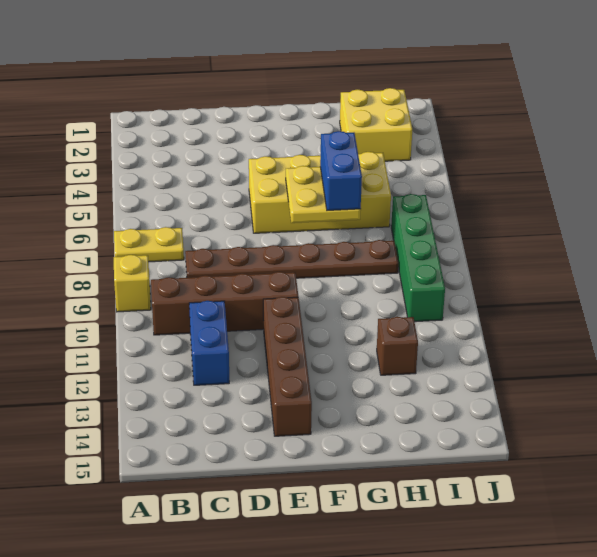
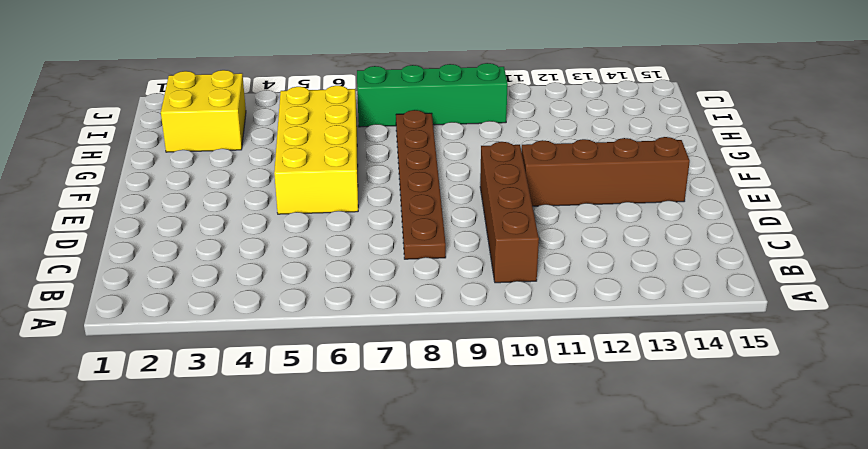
none -> yellow plate A7:B7 level 1
none -> yellow brick A9 level 1
none -> blue brick C11:C12 level 1

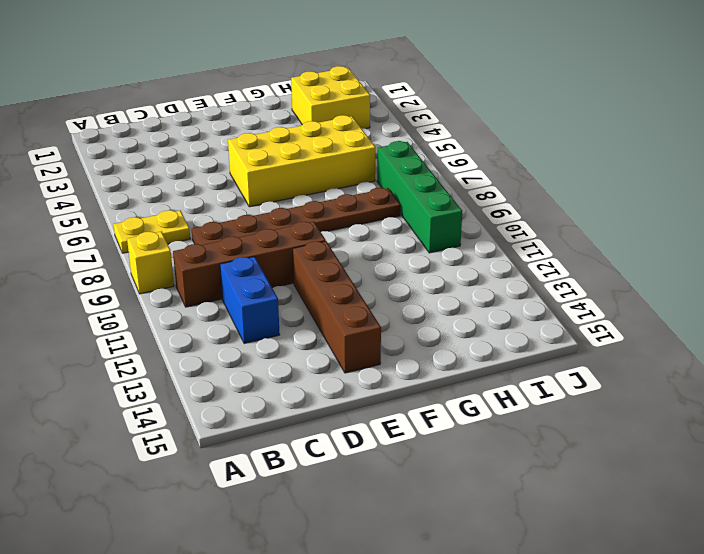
none -> brown brick H12 level 1
none -> yellow plate F6:G7 level 2
none -> blue brick G6:G7 level 3

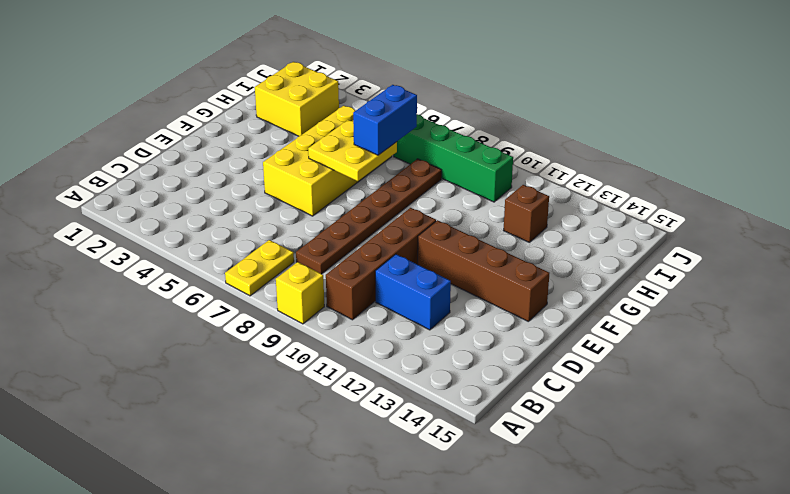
blue brick G7:H7 level 3 -> blue brick G6:G7 level 3

